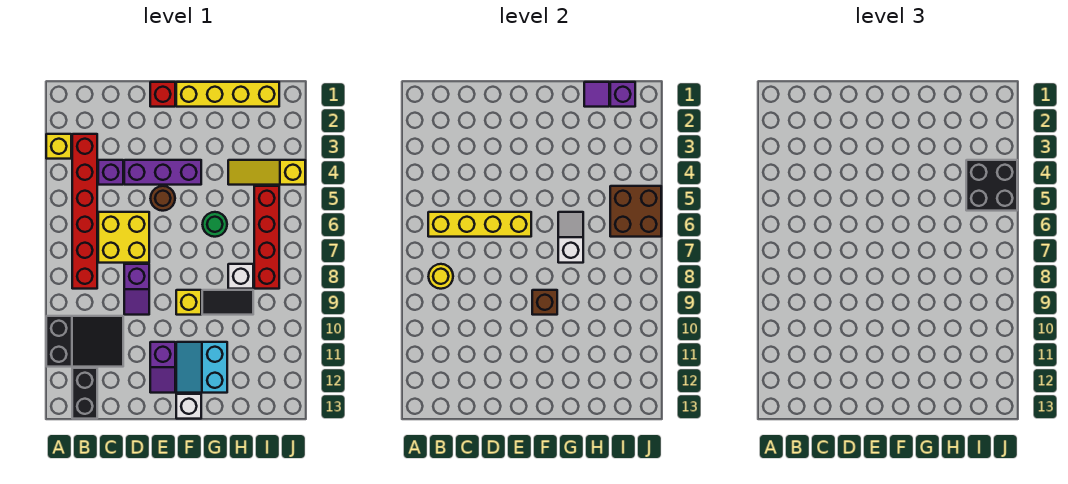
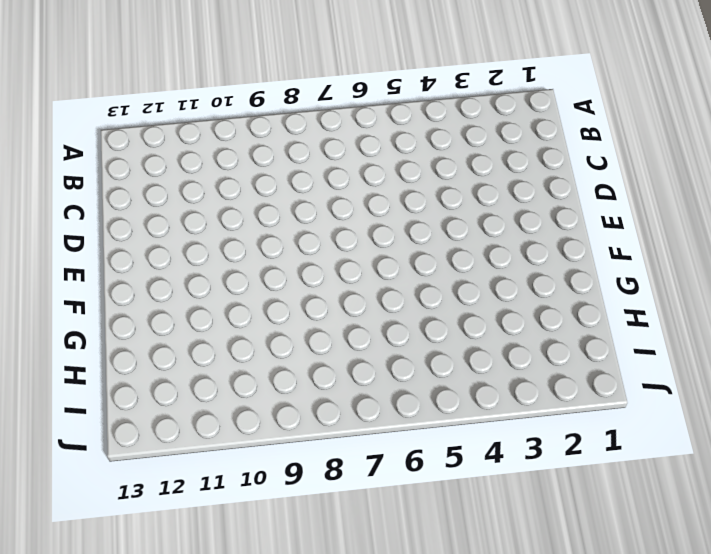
none -> yellow brick A3 level 1
none -> black slope A10:C11 level 1 top A
none -> red brick B3:B8 level 1

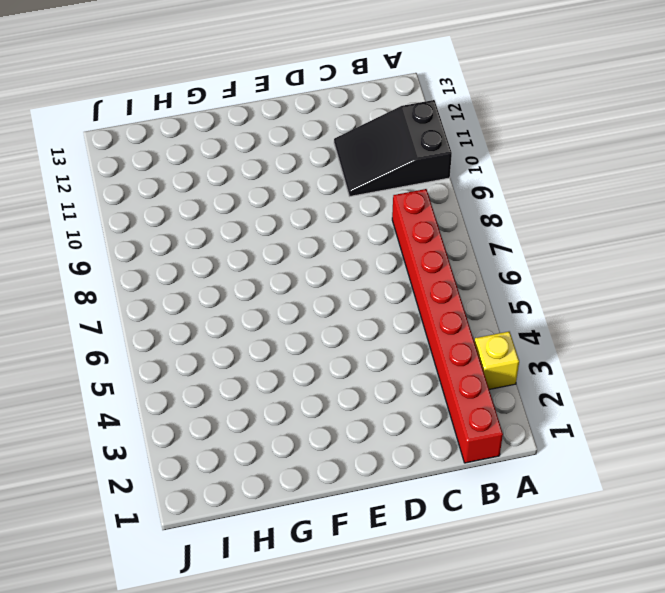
red brick B1:B8 level 1 -> red brick B3:B8 level 1
none -> black brick B12:B13 level 1
none -> purple brick C4 level 1
none -> yellow brick C6:D7 level 1

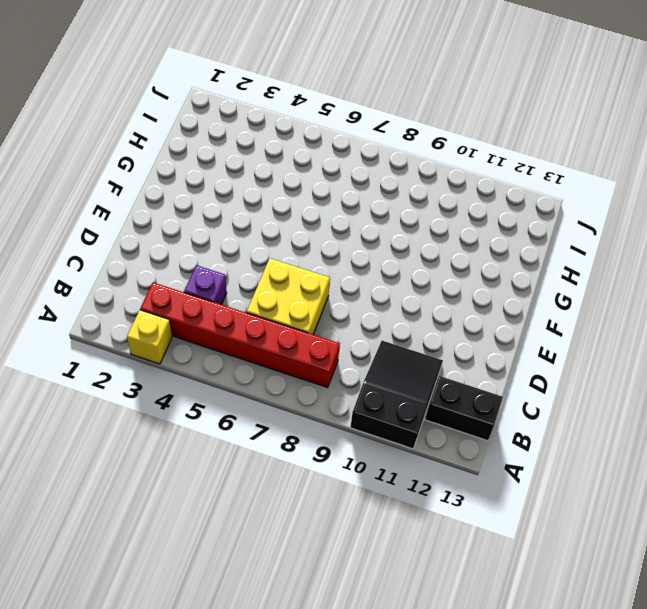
none -> purple brick D4:F4 level 1
none -> purple slope D8:D9 level 1 top 8
none -> red brick E1 level 1

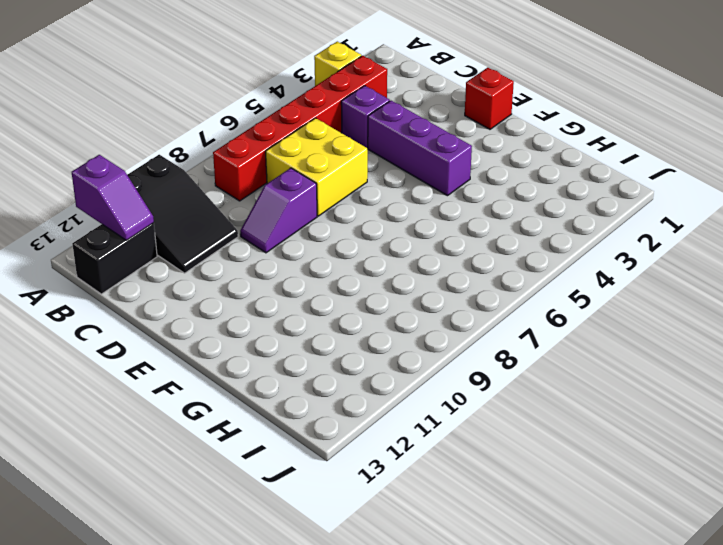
purple slope A12:B12 level 2 top A -> purple slope E11:E12 level 1 top 11
none -> brown round brick E5 level 1
none -> yellow brick F1:I1 level 1
none -> yellow brick F9 level 1

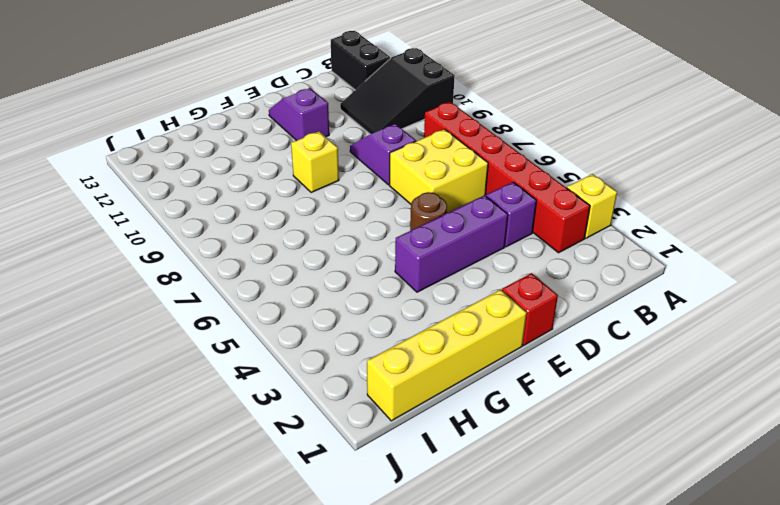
none -> cyan slope F11:G12 level 1 top G
none -> white brick F13 level 1
none -> green round brick G6 level 1

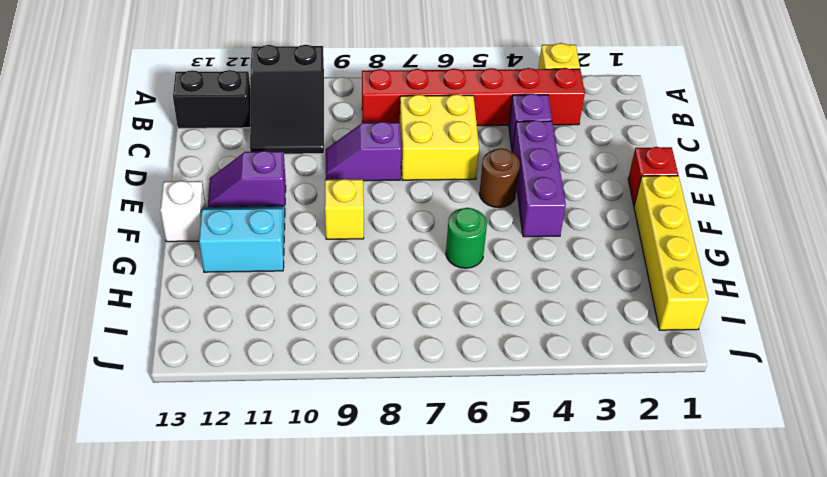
none -> black tile G9:H9 level 1
none -> yellow slope H4:J4 level 1 top J
none -> white brick H8 level 1

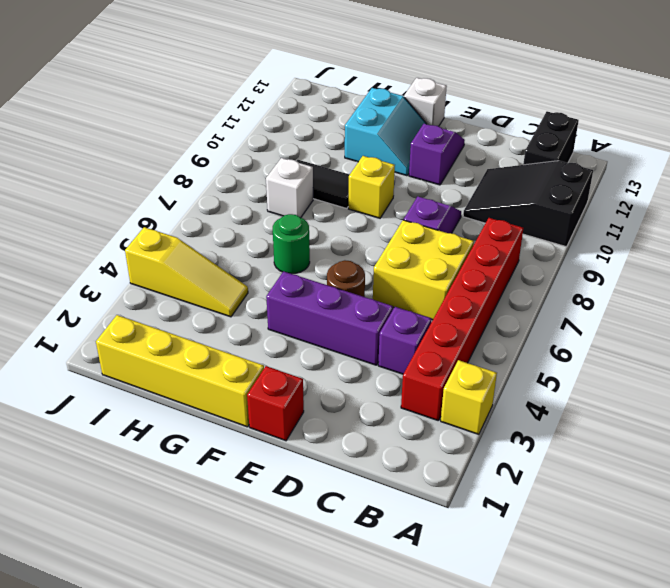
none -> red brick I5:I8 level 1
none -> yellow brick B6:E6 level 2
none -> yellow round brick B8 level 2

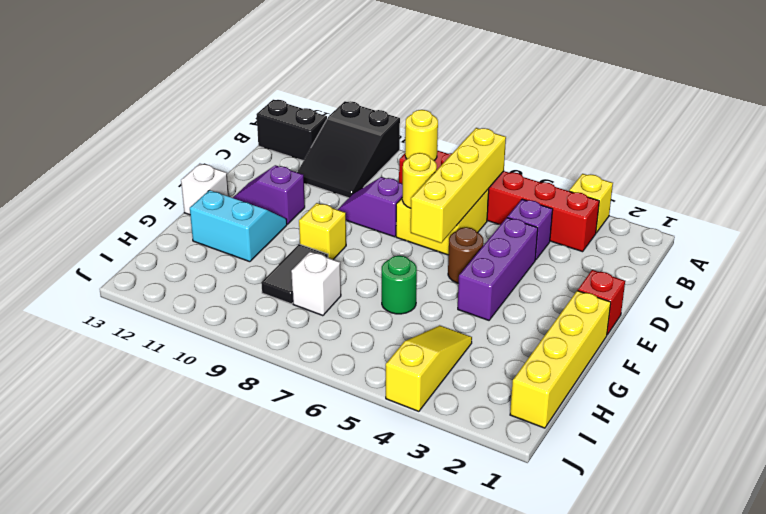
yellow round brick D7 level 2 -> none
none -> red brick I5:I8 level 1
none -> brown brick F9 level 2
none -> white slope G6:G7 level 2 top 7

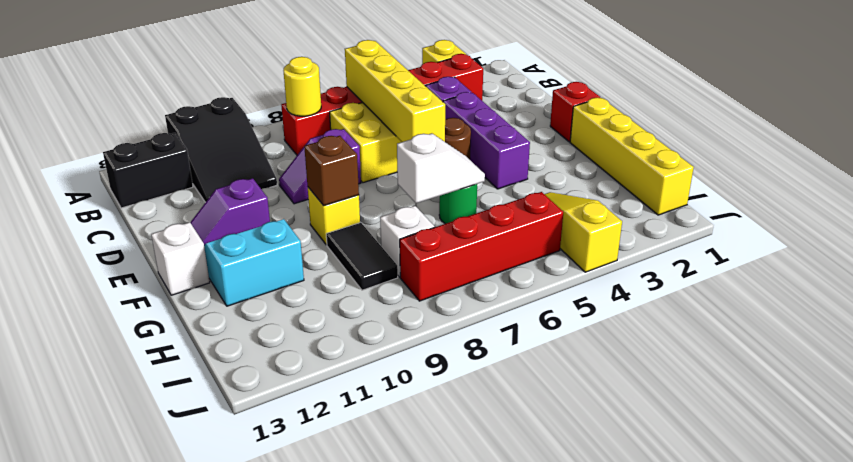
none -> purple tile H1 level 2
none -> purple brick I1 level 2
none -> brown brick I5:J6 level 2

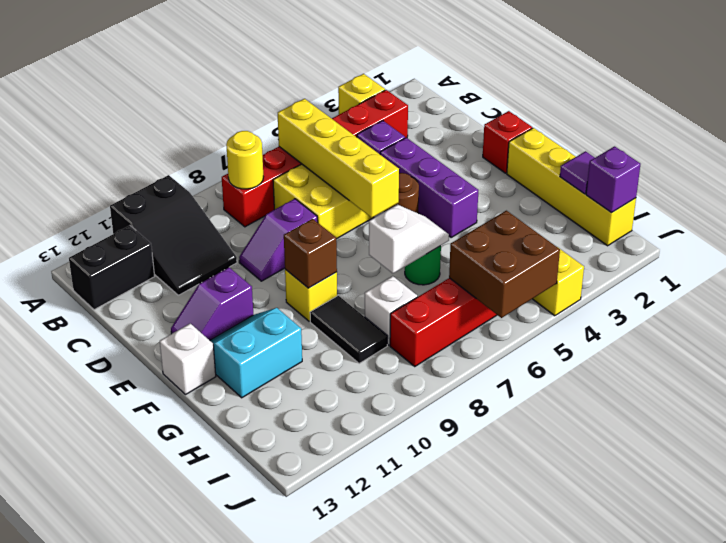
none -> black brick I4:J5 level 3

